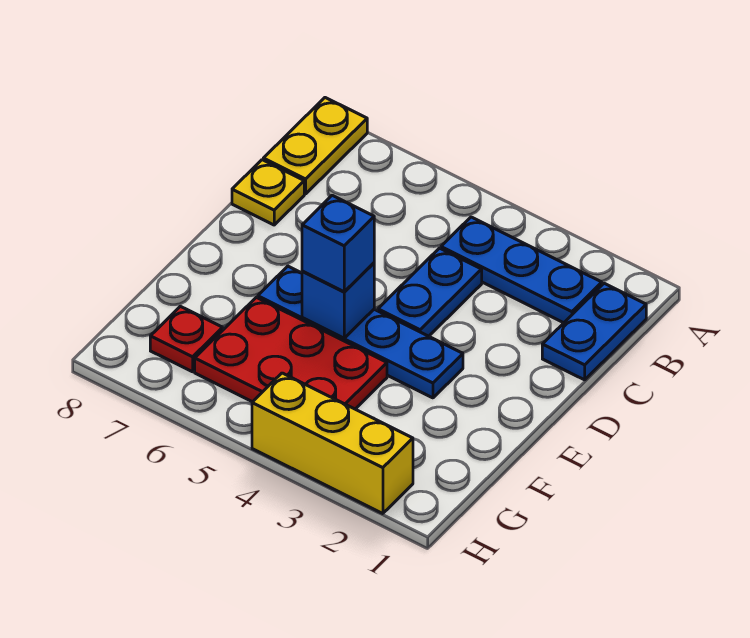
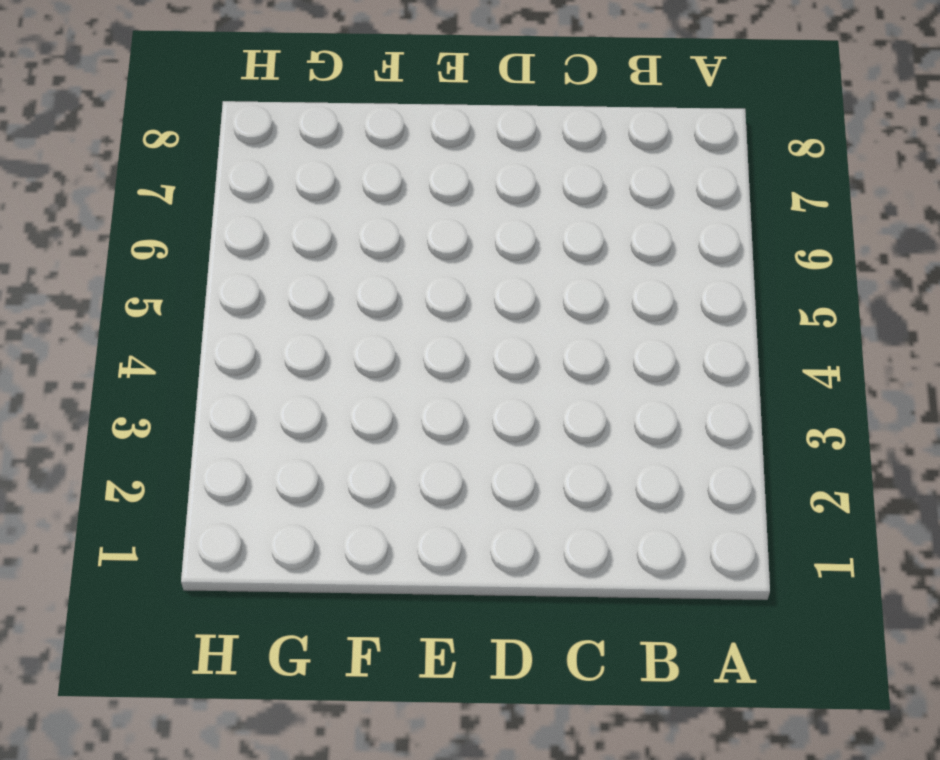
none -> yellow plate A8:B8 level 1
none -> blue plate B1:C1 level 1

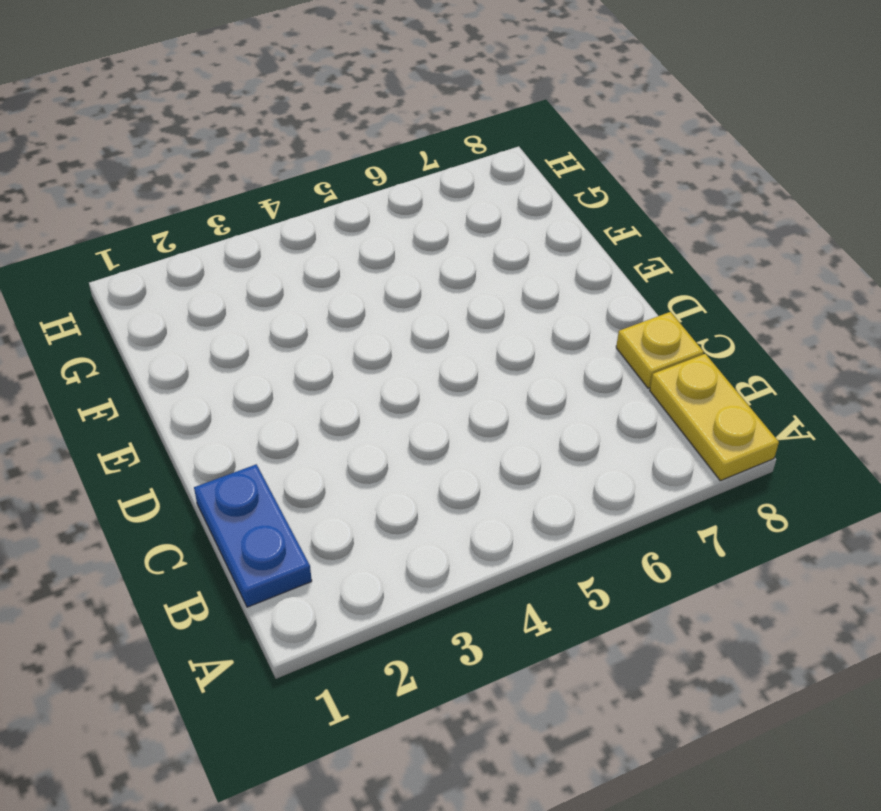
none -> blue plate B2:B4 level 1
none -> blue plate C4:D4 level 1

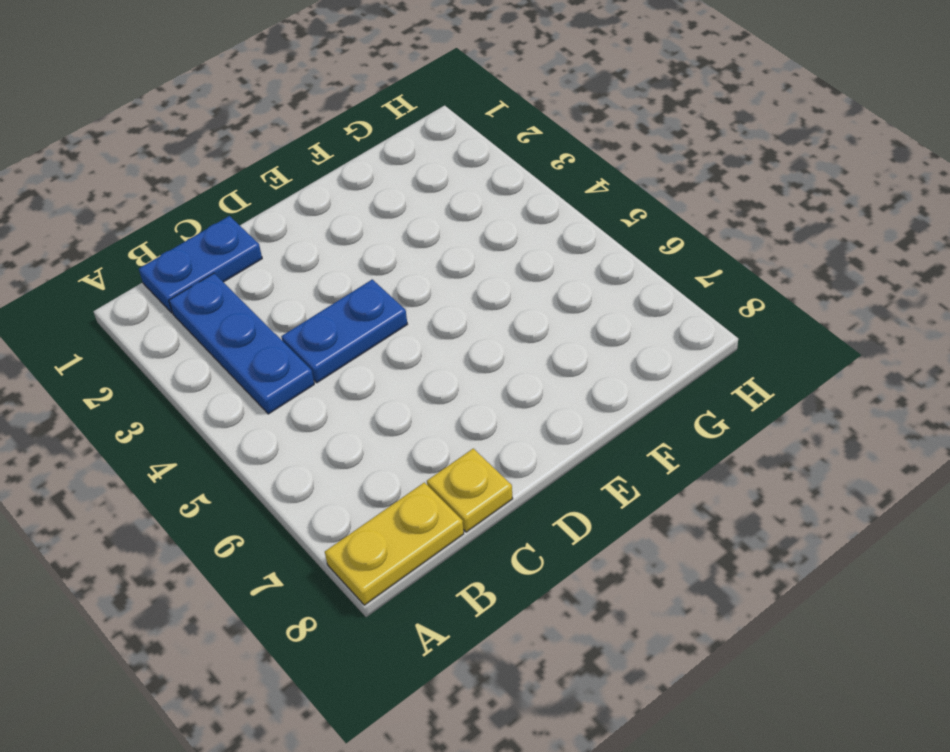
none -> blue plate E3:E6 level 1
none -> red plate F4:G6 level 1

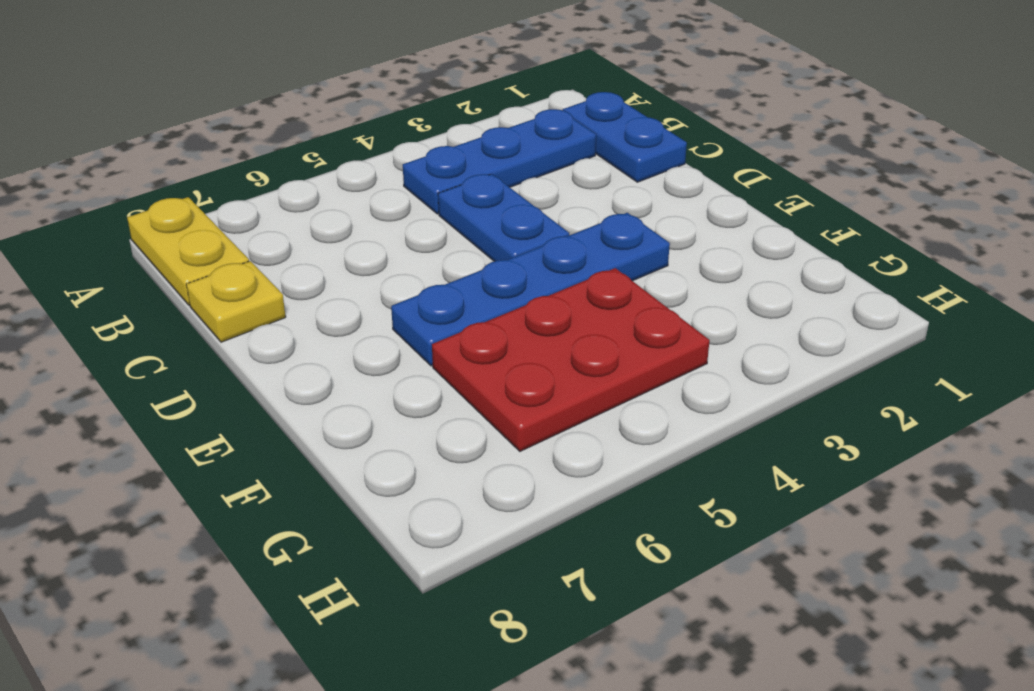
none -> red plate G7 level 1
none -> yellow brick H2:H4 level 1

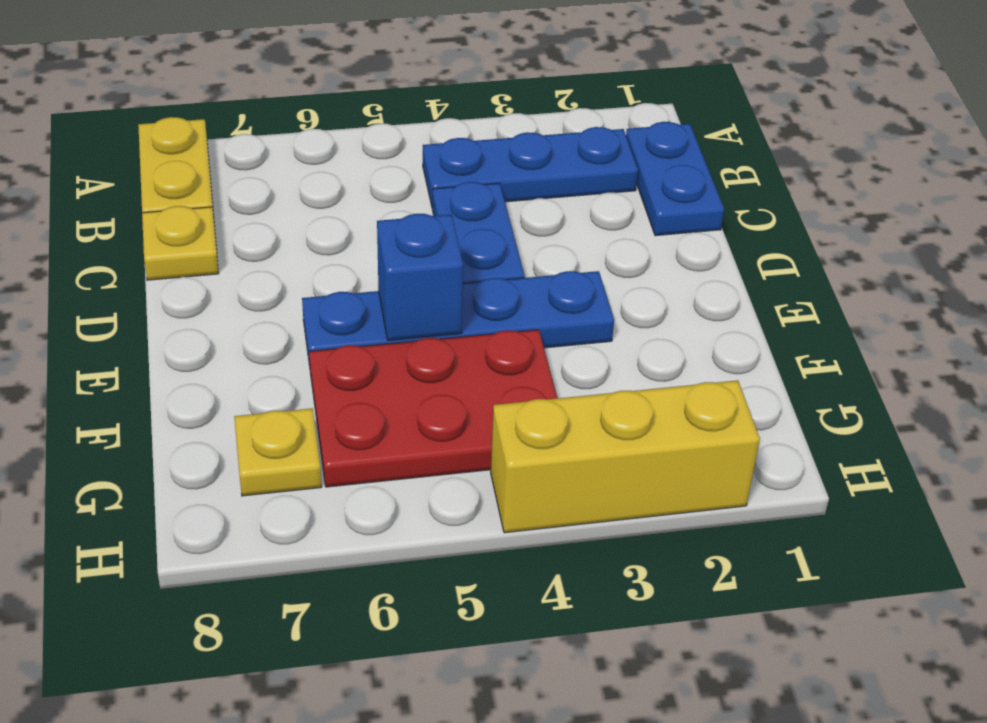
yellow plate G7 level 1 -> red plate G7 level 1
none -> blue brick E5 level 3

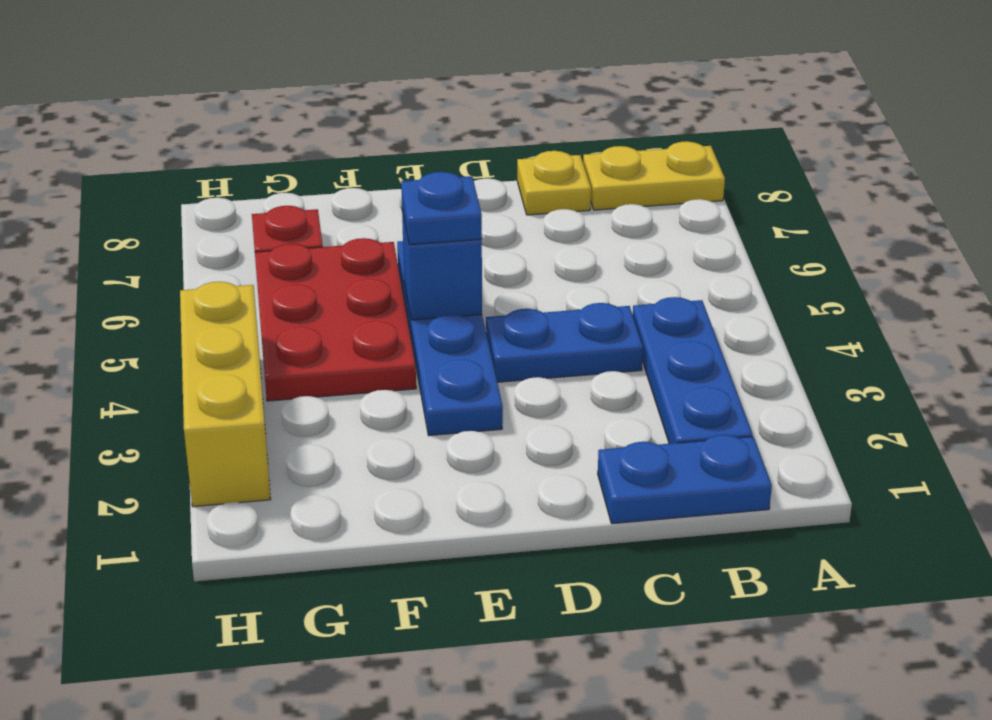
blue plate E5 level 3 -> blue brick E5 level 3

